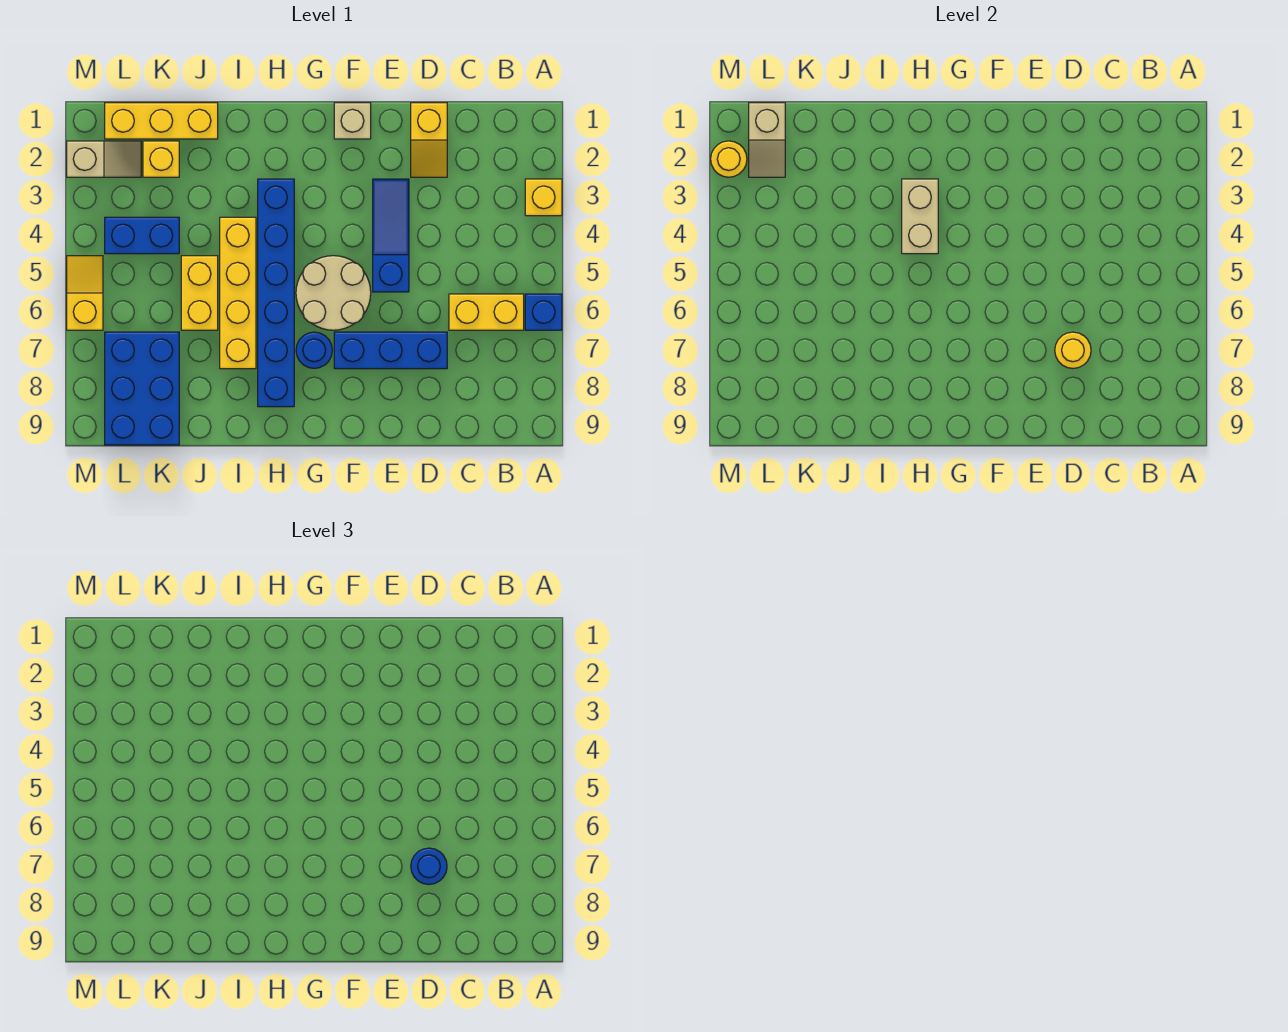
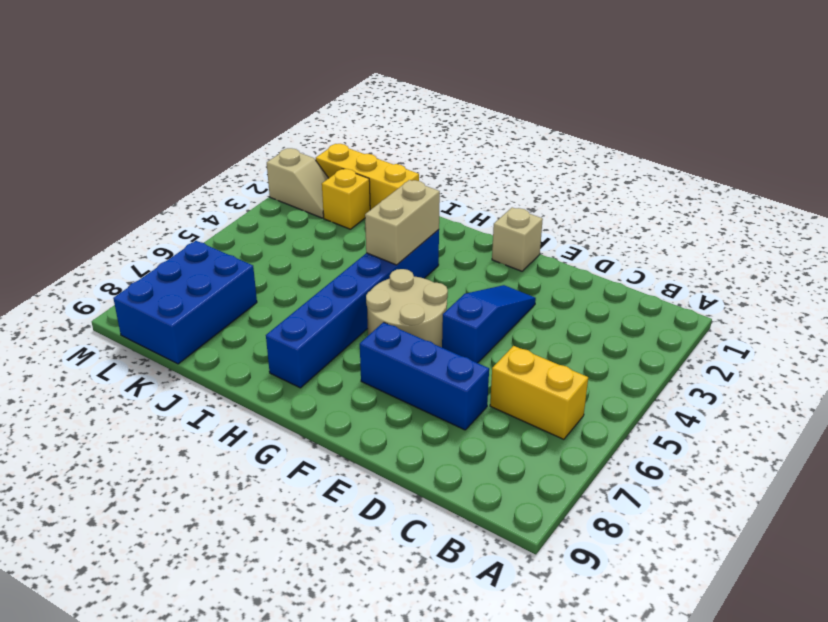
none -> yellow brick A3 level 1
none -> blue brick A6 level 1
none -> yellow slope D1:D2 level 1 top 1

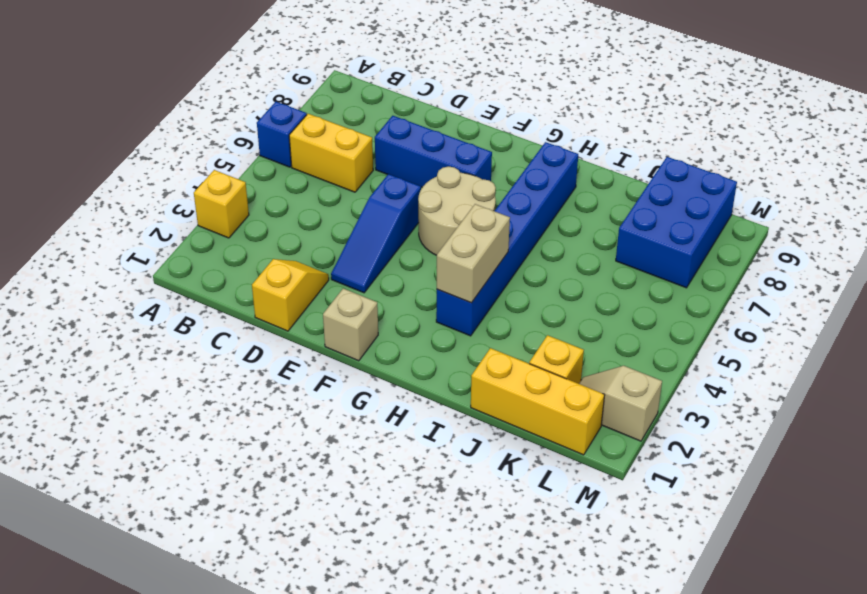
none -> blue round brick G7 level 1
none -> yellow brick I4:I7 level 1
none -> yellow brick J5:J6 level 1

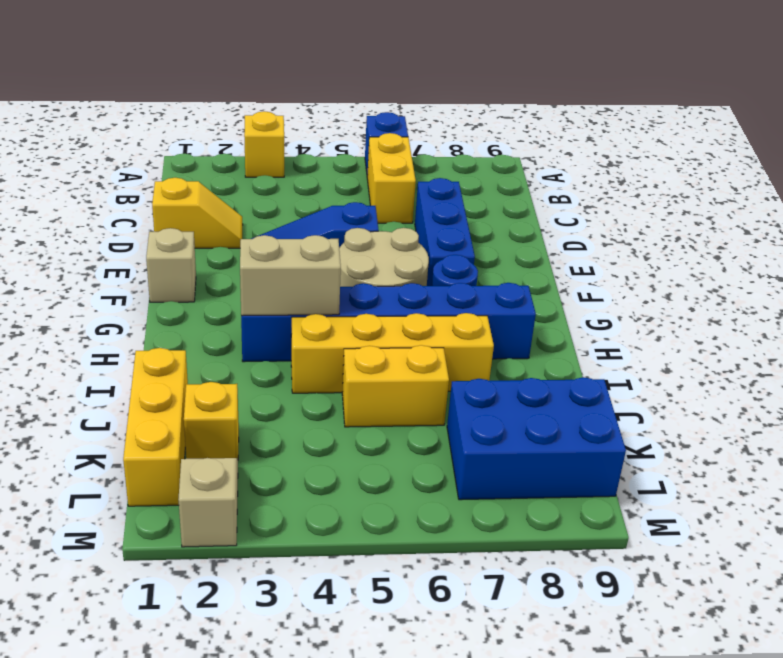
none -> blue brick K4:L4 level 1
none -> yellow slope M5:M6 level 1 top 6
none -> yellow round brick D7 level 2

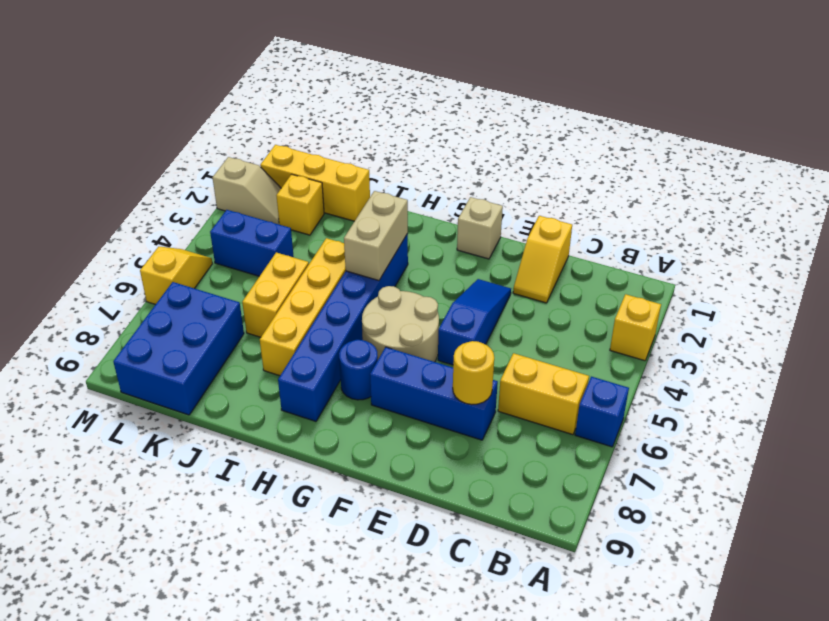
none -> tan slope L1:L2 level 2 top 1
none -> yellow round brick M2 level 2
none -> blue round brick D7 level 3

